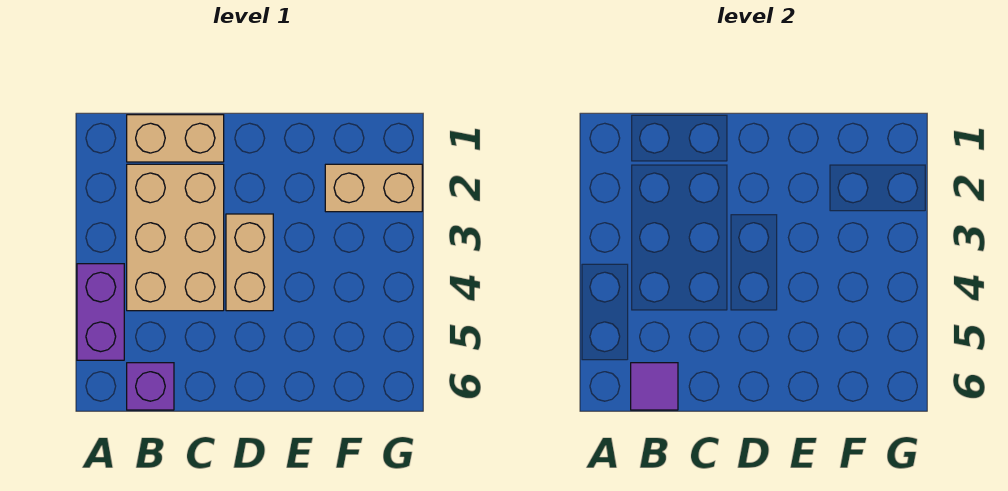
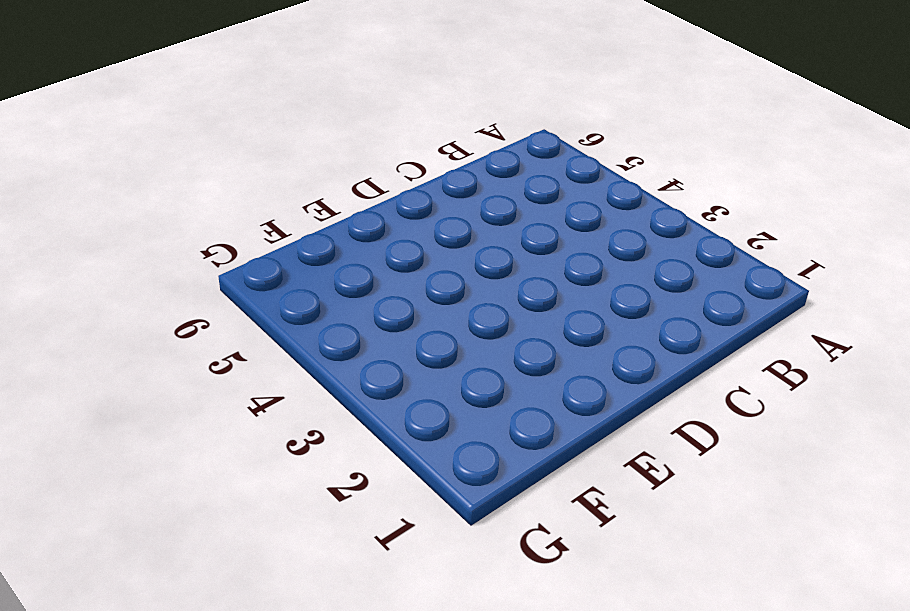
none -> purple brick A4:A5 level 1
none -> tan brick B1:C1 level 1

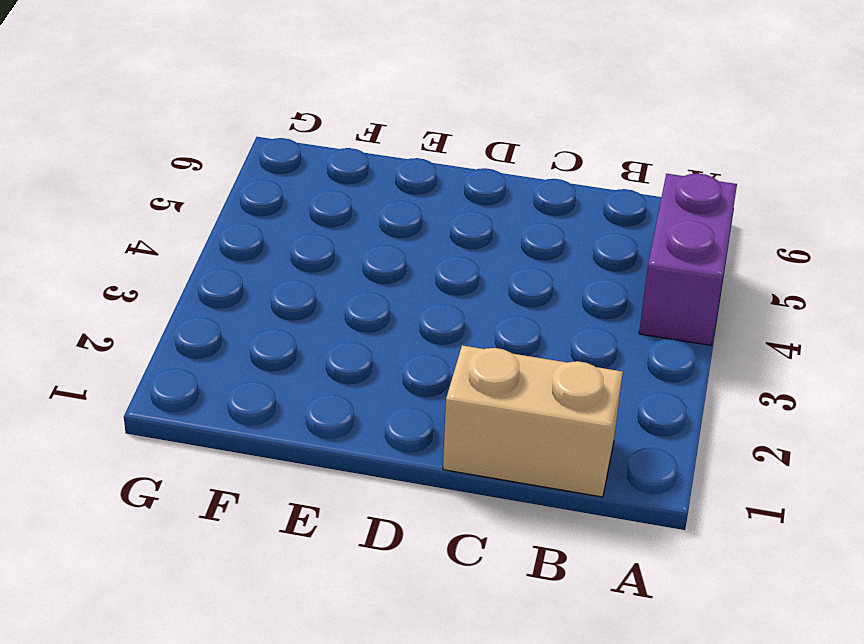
none -> tan brick B2:C4 level 1
none -> purple brick B6 level 1

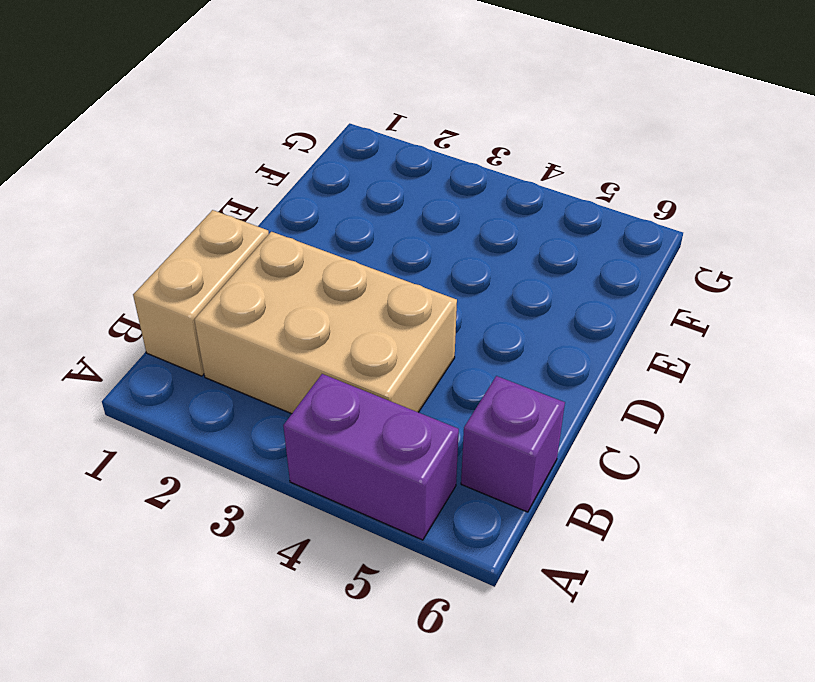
none -> tan brick D3:D4 level 1
none -> tan brick F2:G2 level 1

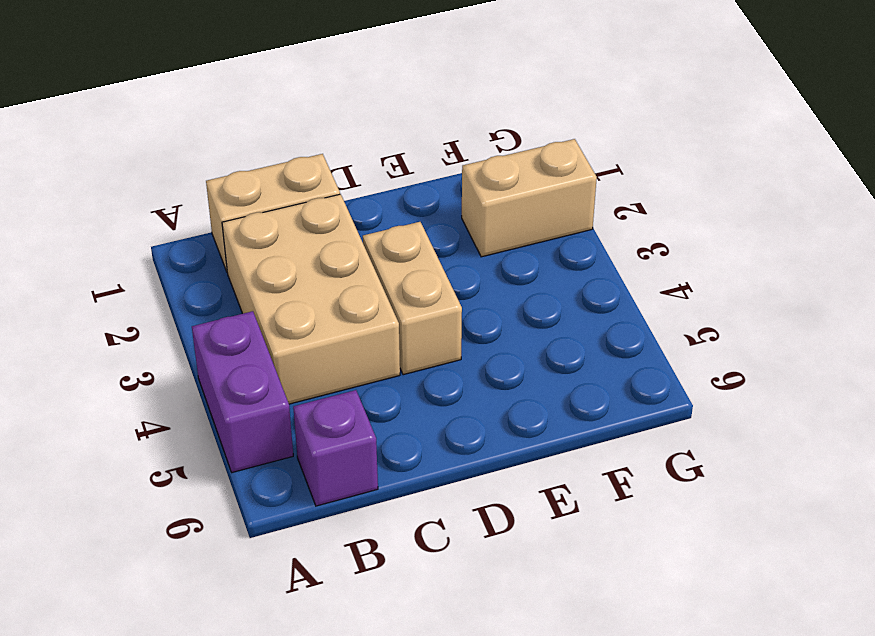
none -> purple tile B6 level 2

